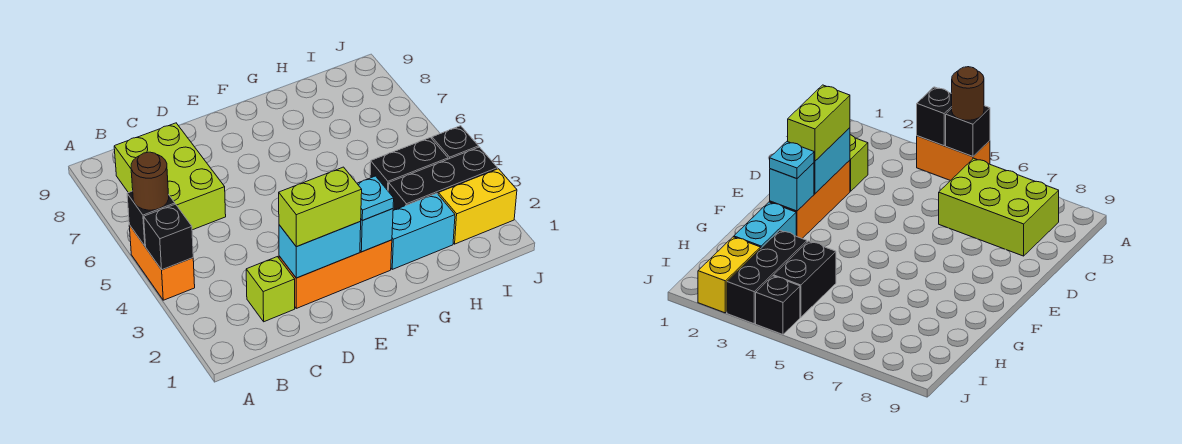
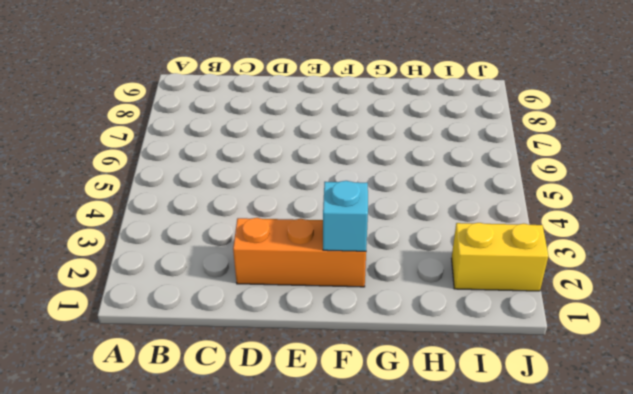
none -> orange brick A4:A5 level 1
none -> lime brick B6:C8 level 1
none -> lime brick C2 level 1

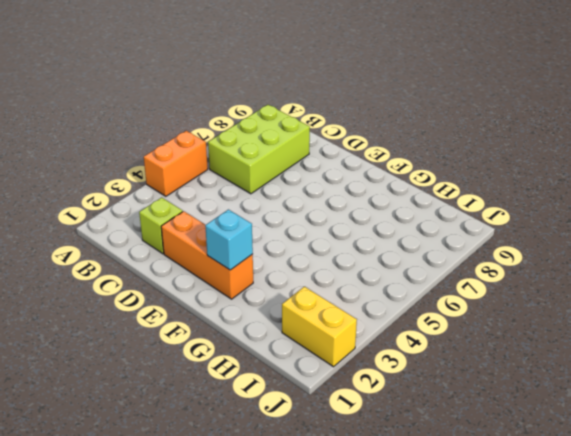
none -> cyan brick G2:H2 level 1
none -> black brick H3:J3 level 1
none -> black brick H4:I4 level 1

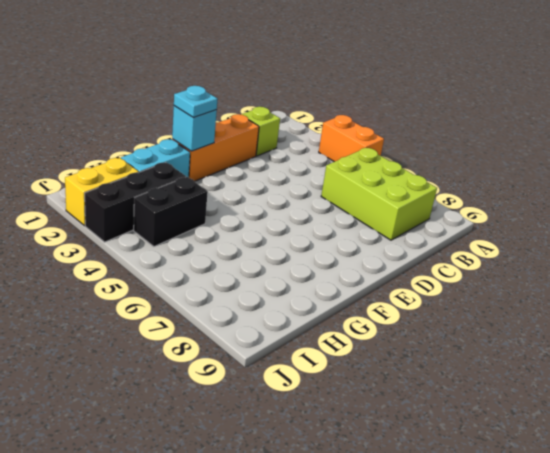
none -> black brick J4 level 1
none -> black brick A4 level 2
none -> black brick A5 level 2

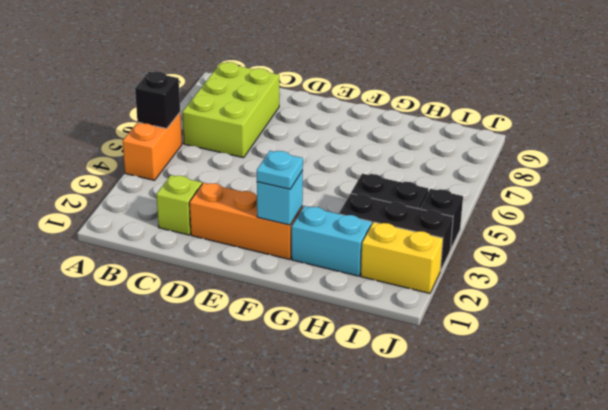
none -> black brick A4 level 2
none -> cyan brick D2:E2 level 2
none -> brown round brick A5 level 3

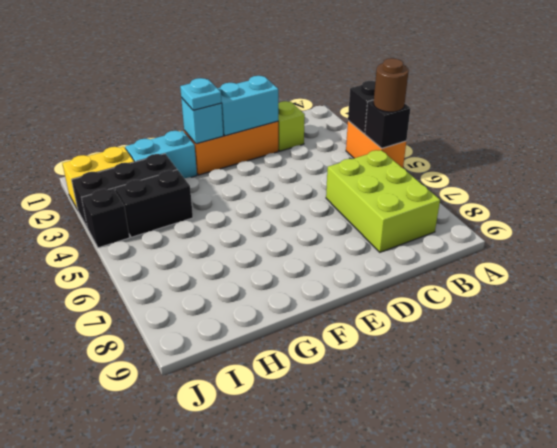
none -> lime brick D2:E2 level 3

